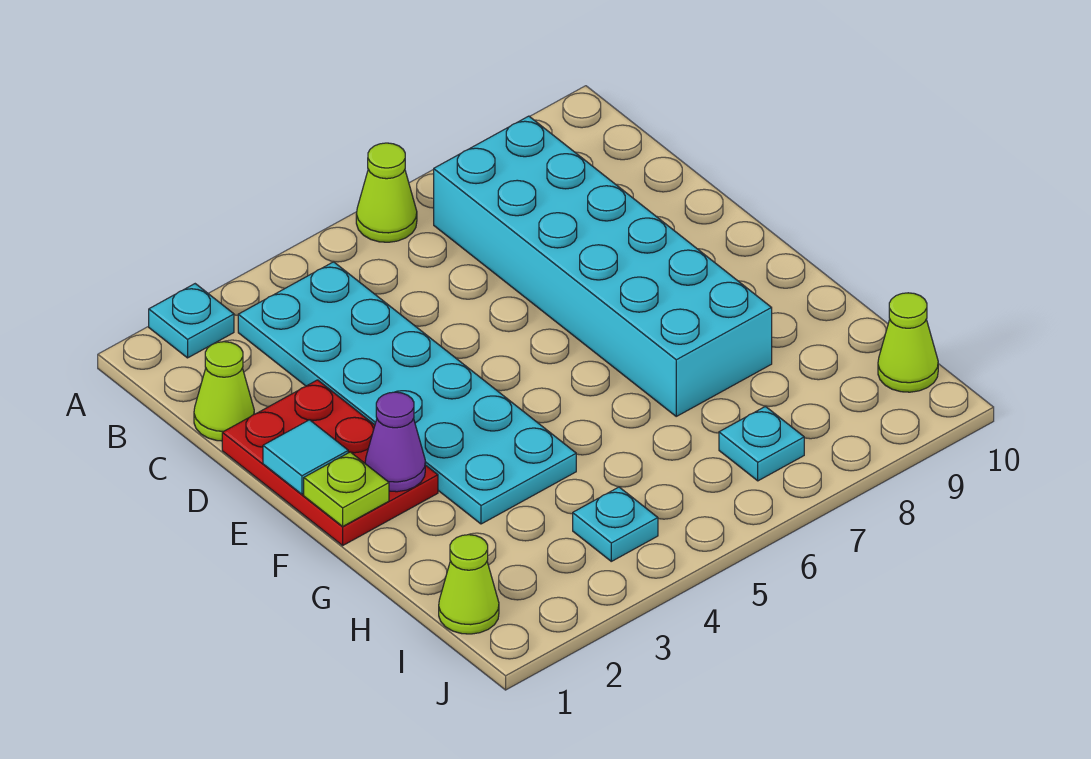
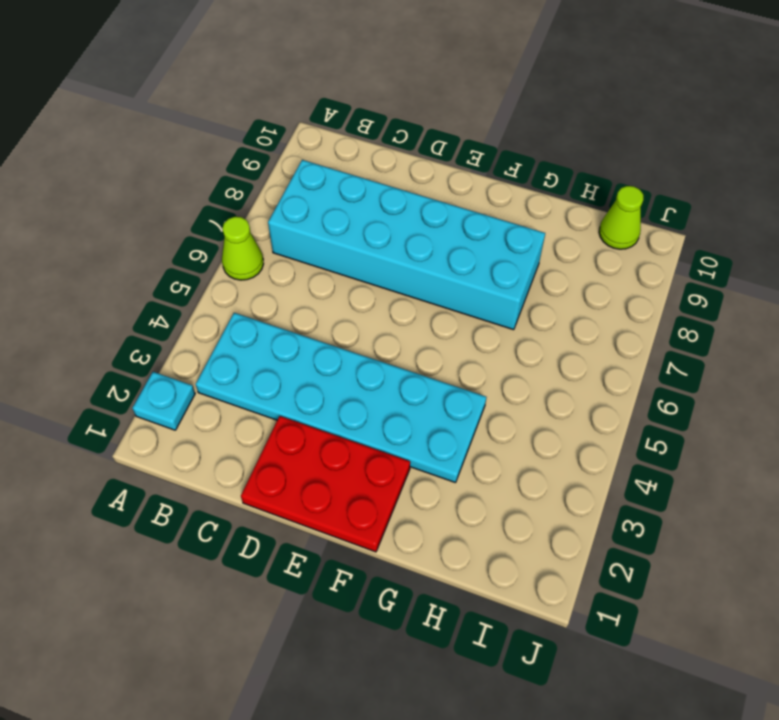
none -> lime cone C1 level 1
none -> lime cone I1 level 1
none -> cyan plate I4 level 1

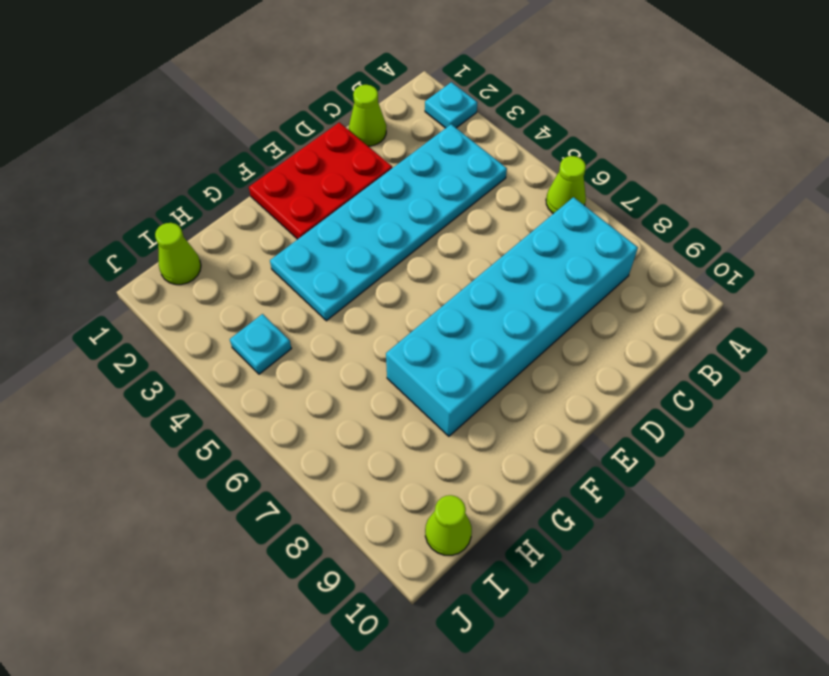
none -> cyan plate I7 level 1
none -> cyan tile E1 level 2
none -> lime plate F1 level 2

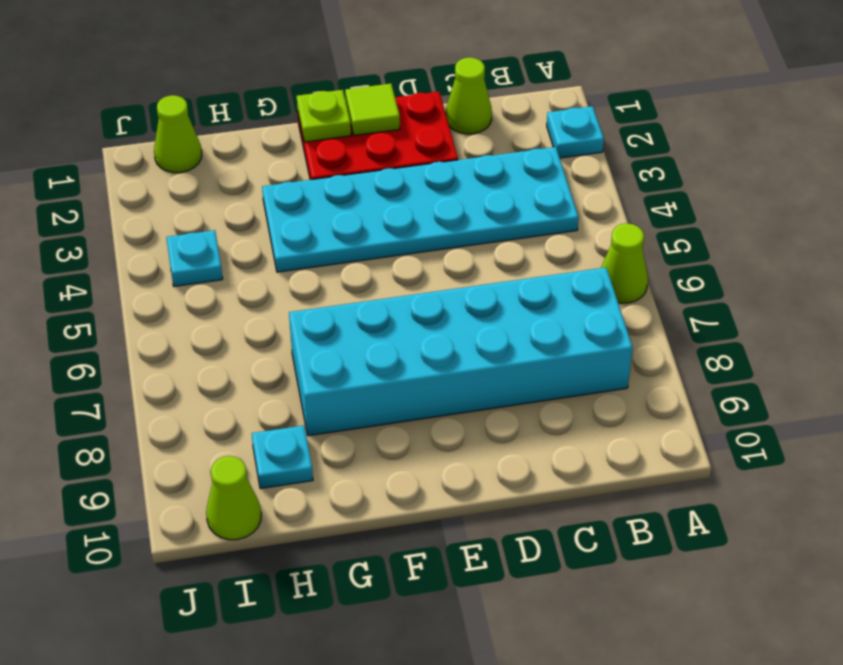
lime tile E1 level 2 -> cyan tile E1 level 2
cyan plate H9 level 1 -> cyan plate I7 level 1
none -> purple cone F2 level 2

